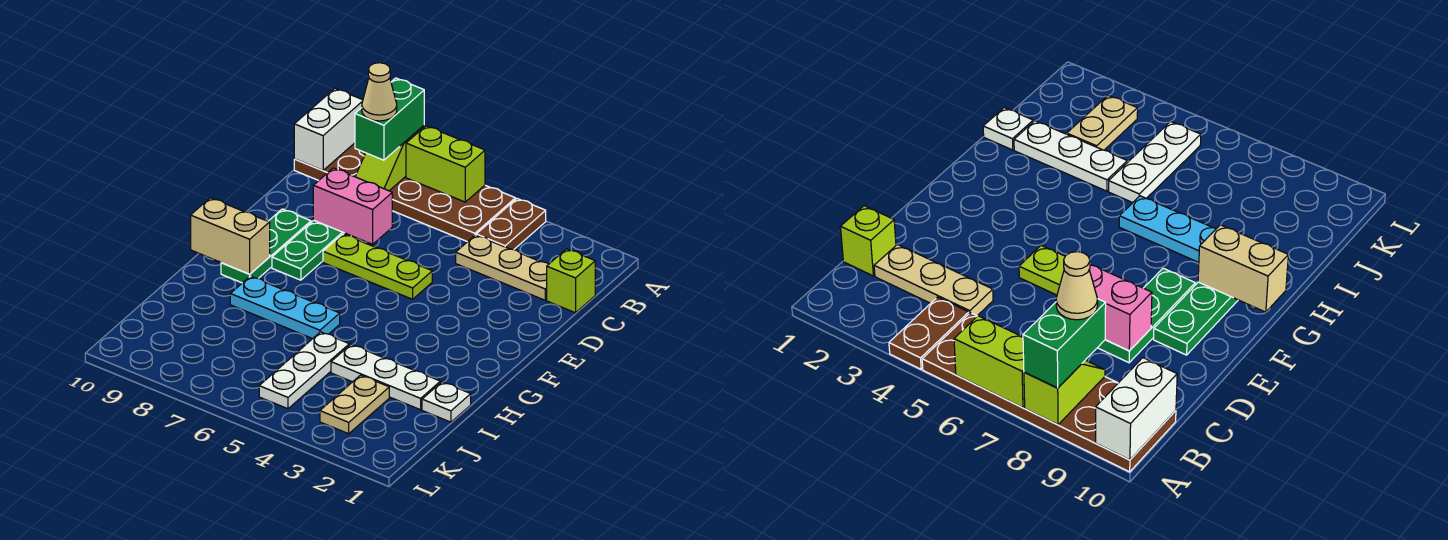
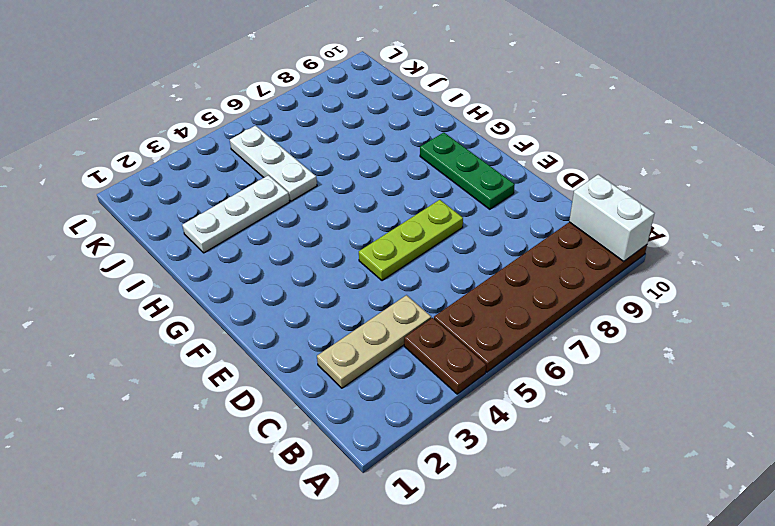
none -> lime brick C1 level 1
none -> green plate D8:F8 level 1
none -> cyan plate H6:H8 level 1

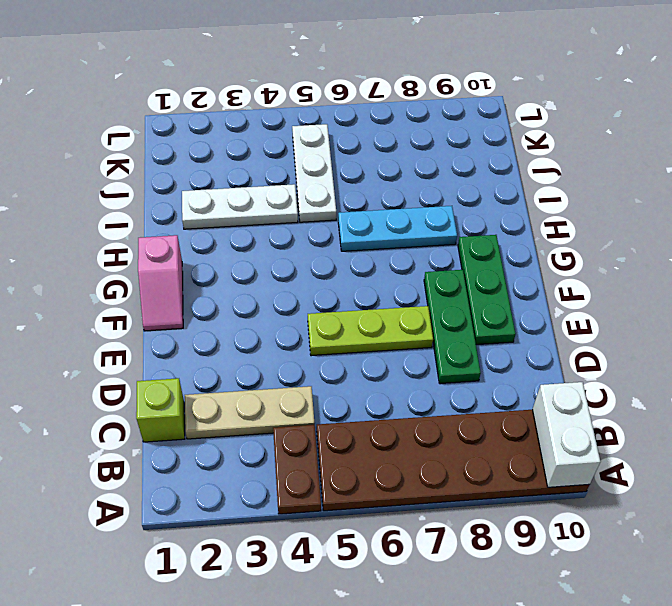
pink slope F1:G1 level 1 top G -> none
none -> white plate I1 level 1
none -> tan plate J3:K3 level 1
none -> lime brick A6:A7 level 2

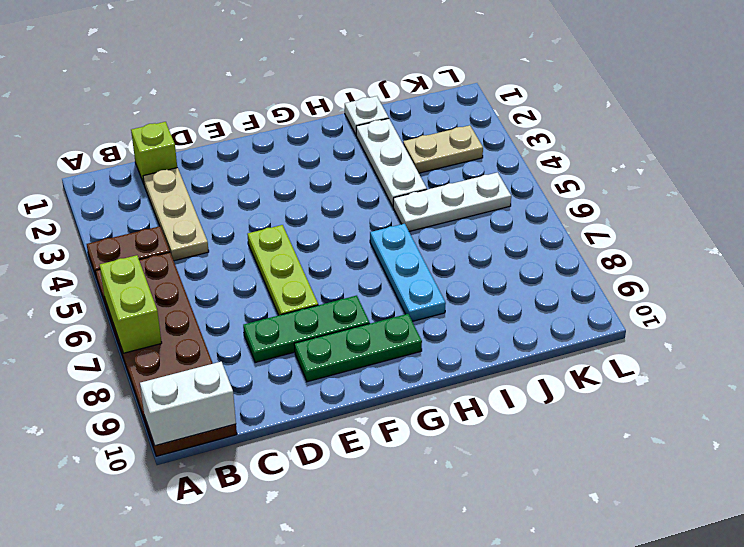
none -> lime slope A8:B8 level 2 top A
none -> pink brick D7:D8 level 2
none -> tan brick G9:G10 level 2

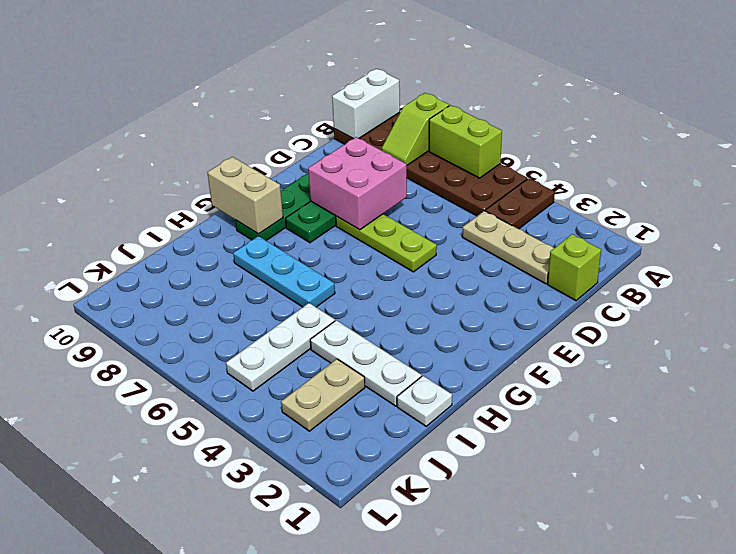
pink brick D7:E8 level 2 -> pink brick D7:D8 level 2
none -> green brick A8:B8 level 3
none -> tan cone B8 level 4

